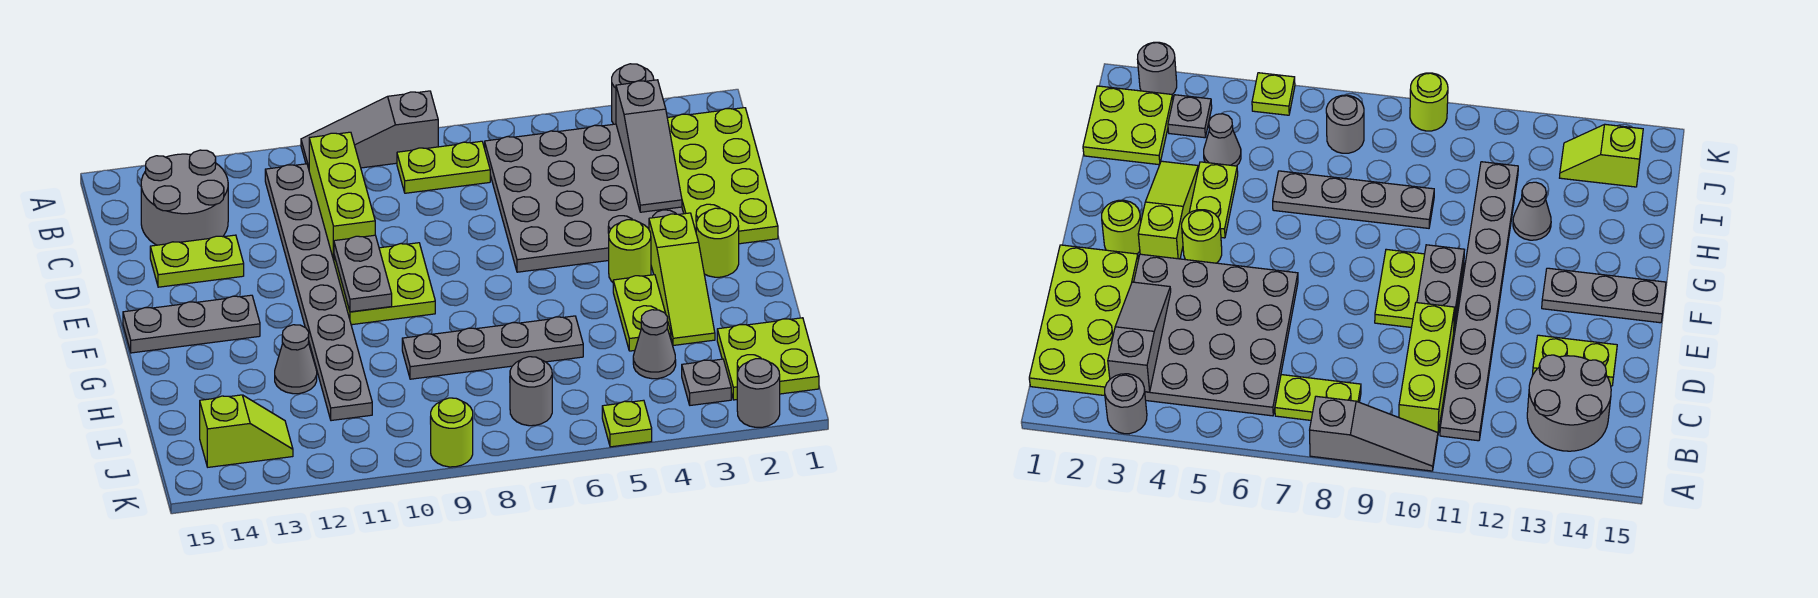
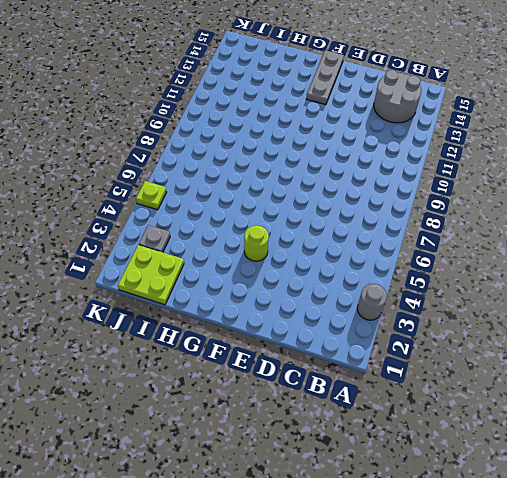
none -> grey slope A8:A10 level 1 top 8
none -> lime plate B1:E2 level 1
none -> grey plate B3:E6 level 1

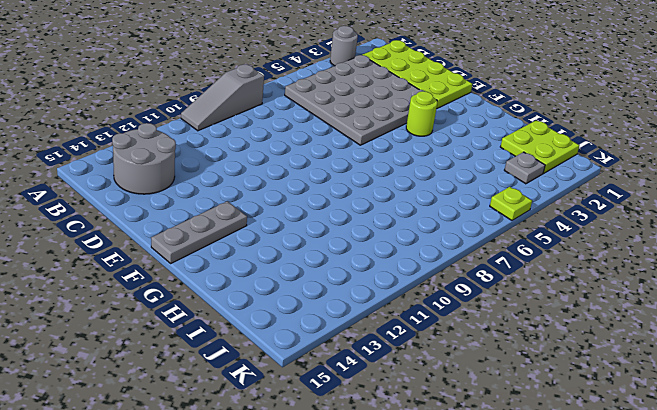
none -> lime plate B7:B8 level 1
none -> lime brick B10:D10 level 1
none -> grey plate B11:I11 level 1

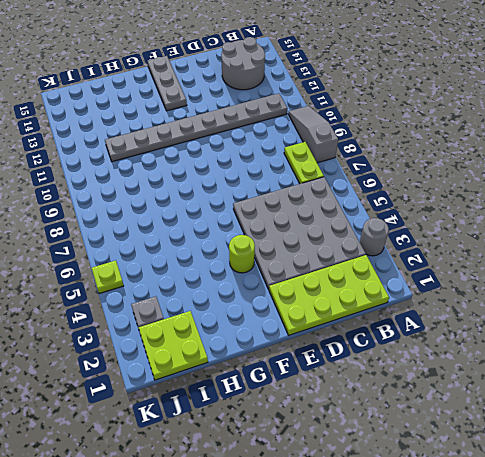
none -> lime brick B10:D10 level 1
none -> lime plate D13:D14 level 1
none -> lime plate E9:F10 level 1

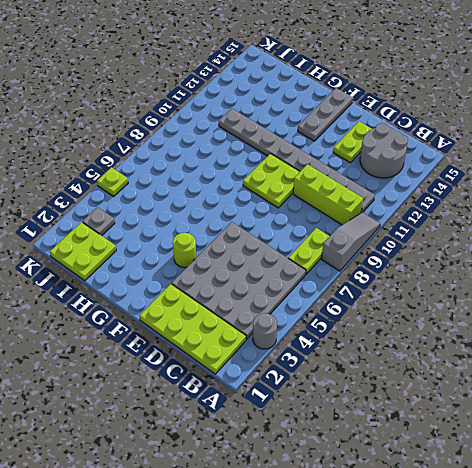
none -> lime round brick F2 level 1
none -> lime slope F3:H3 level 1 top F
none -> lime plate G4:H4 level 1

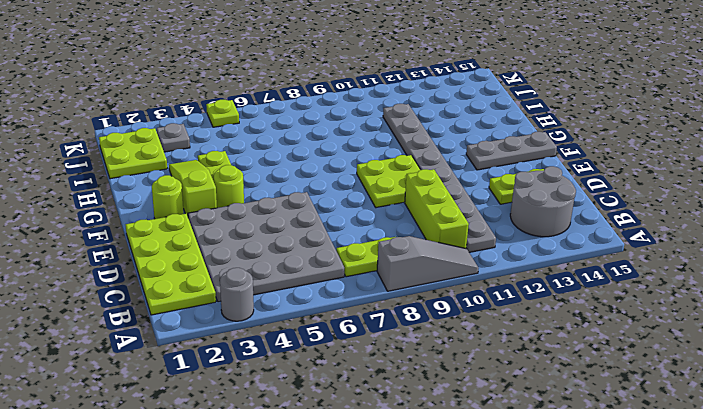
none -> grey plate H6:H9 level 1
none -> grey cone H12 level 1
none -> grey cone I4 level 1

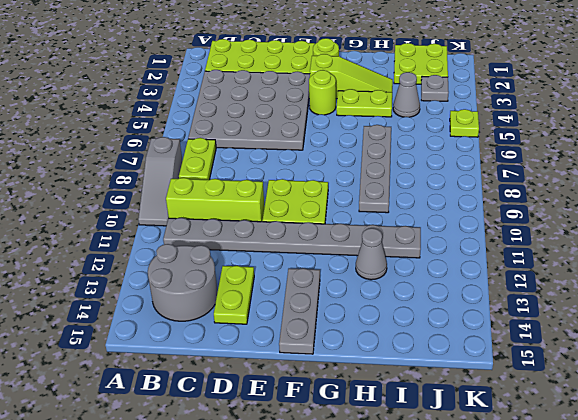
none -> grey round brick A3 level 1
none -> grey round brick J7 level 1
none -> lime slope J13:J14 level 1 top 14

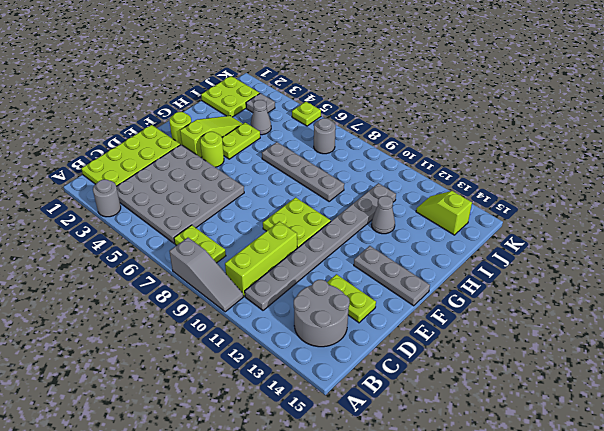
none -> grey round brick K2 level 1
none -> lime round brick K9 level 1
none -> grey slope B3:D3 level 2 top B

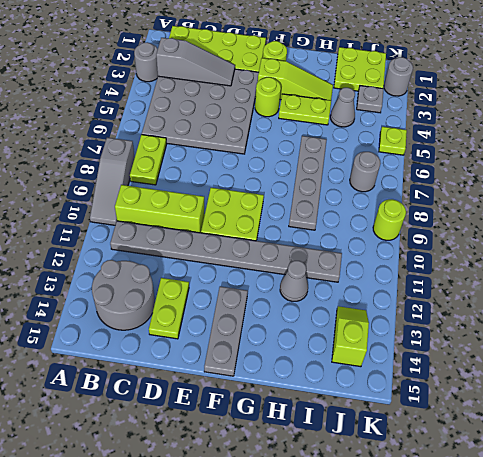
none -> grey plate E10:F10 level 2

